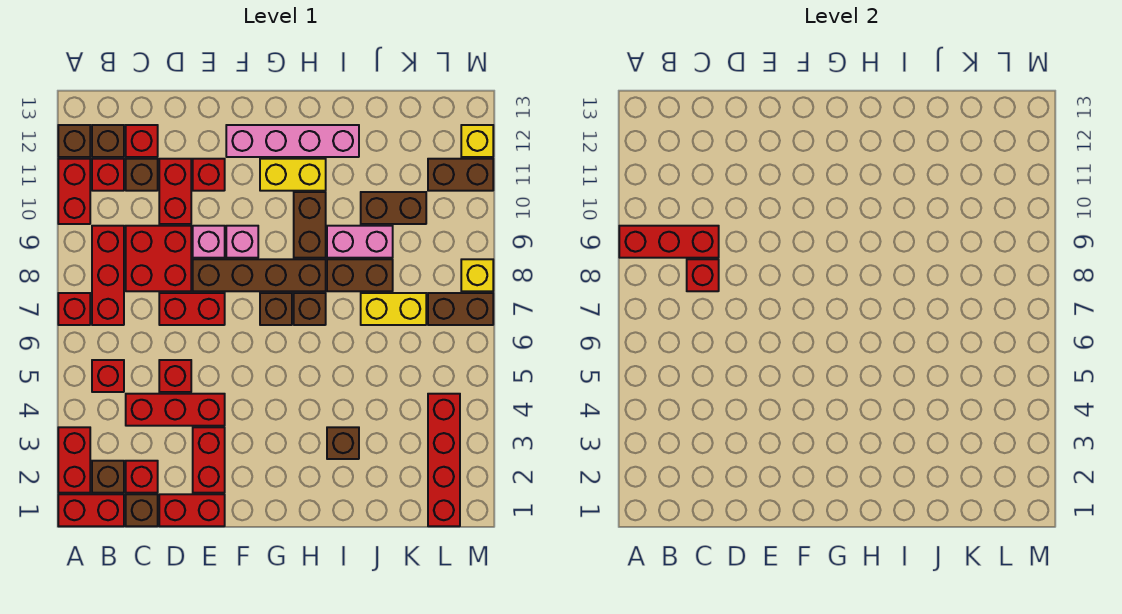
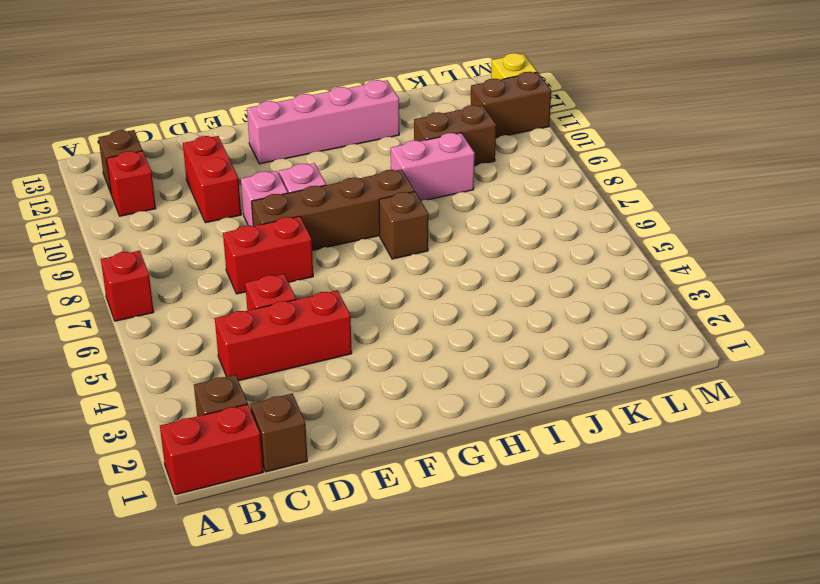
none -> red brick A2:A3 level 1
none -> red brick A10:A11 level 1
none -> brown brick A12 level 1
none -> red brick B5 level 1

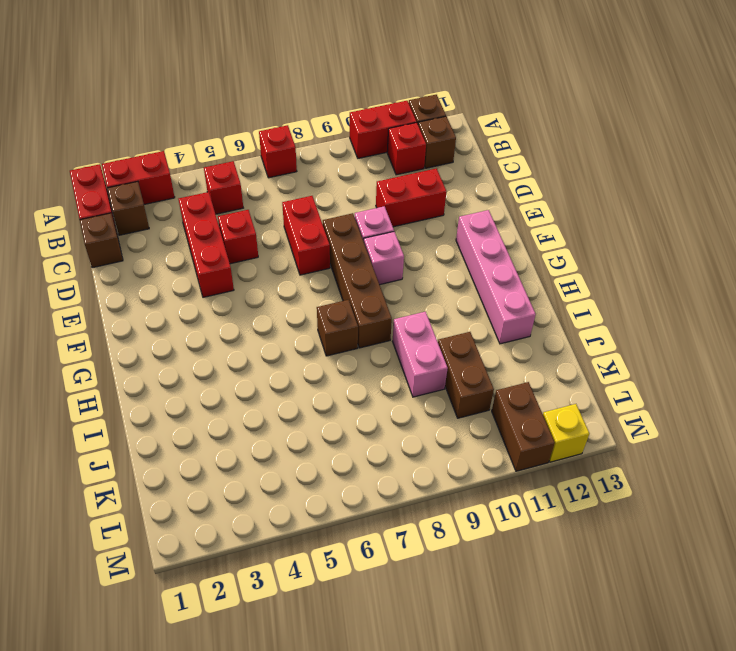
none -> red brick B7:B9 level 1
none -> red brick C2 level 1
none -> red brick C8:D9 level 1
none -> brown brick C11 level 1

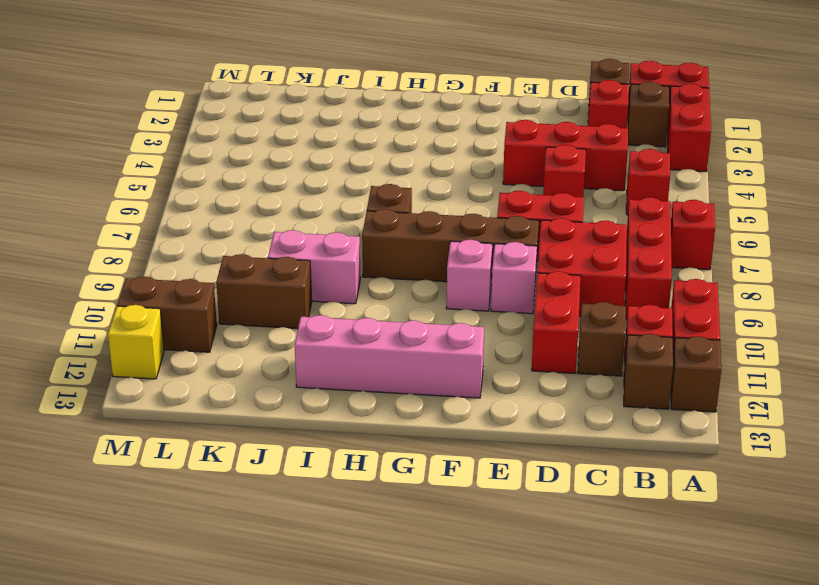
none -> red brick C12 level 1
none -> red brick D1:E1 level 1
none -> red brick E2:E3 level 1
none -> red brick E11 level 1

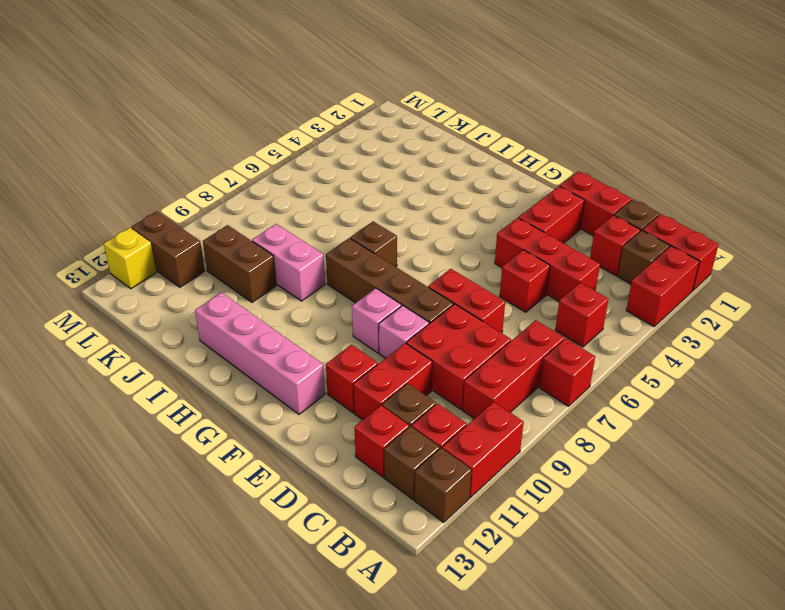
none -> brown brick G7 level 1
none -> yellow brick G11:H11 level 1
none -> brown brick H9:H10 level 1
none -> brown brick I3 level 1

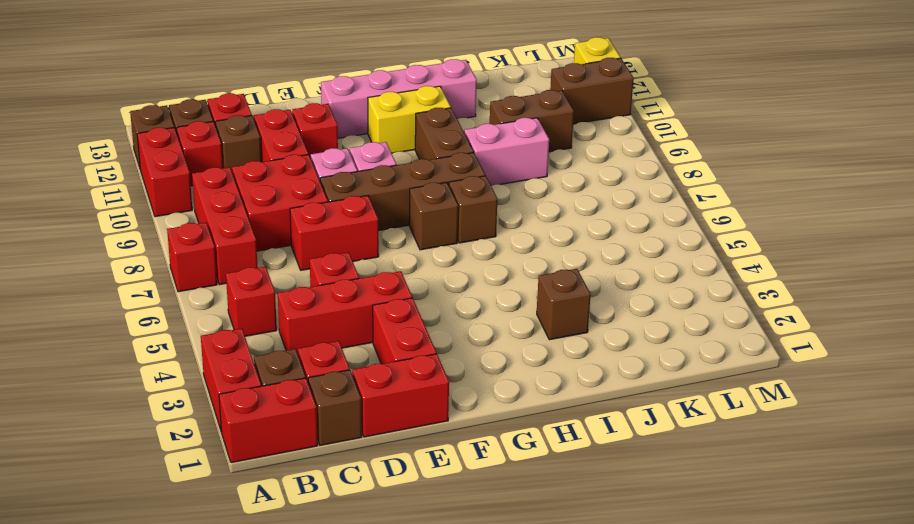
none -> brown brick I8:J8 level 1
none -> yellow brick J7:K7 level 1
none -> red brick L1:L4 level 1
none -> brown brick L7:M7 level 1

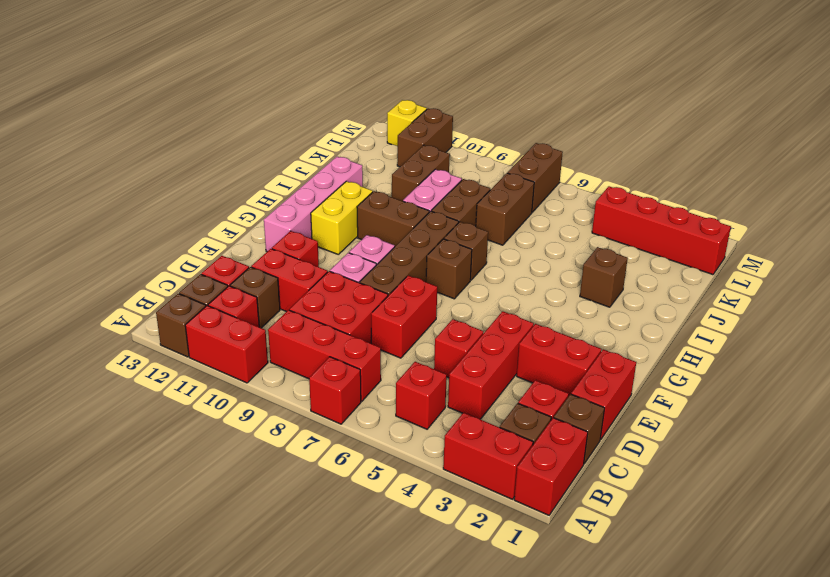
brown brick J7:K7 level 1 -> yellow brick J7:K7 level 1
none -> yellow brick M8 level 1
none -> red brick A9:C9 level 2
none -> red brick C8 level 2

